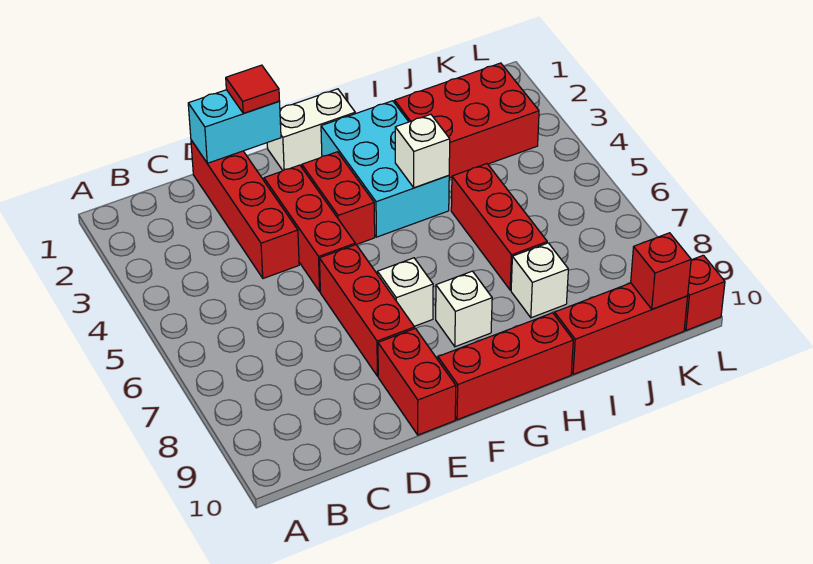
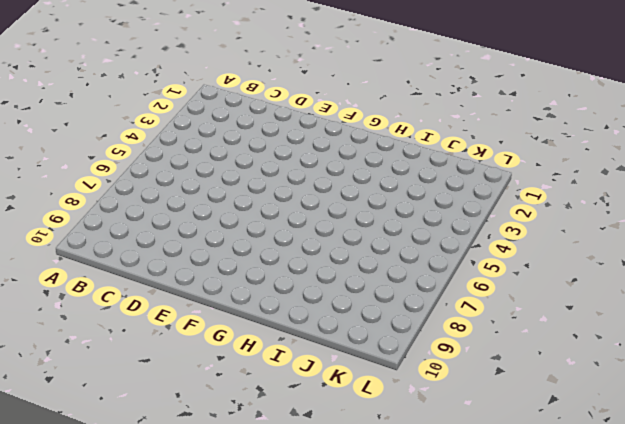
none -> red brick D1:D4 level 1
none -> red brick E3:E5 level 1
none -> red brick E6:E8 level 1

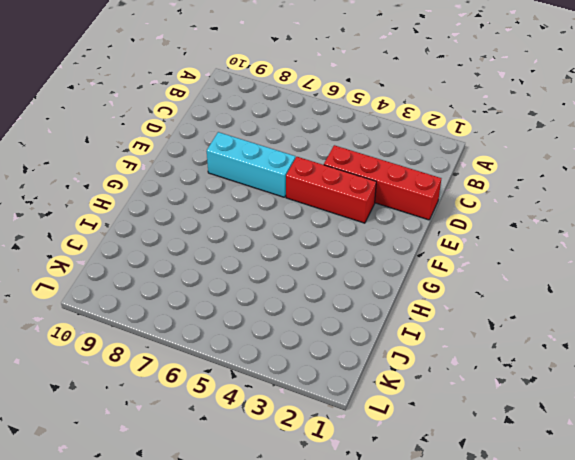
cyan brick E6:E8 level 1 -> red brick E6:E8 level 1
none -> red brick E9:E10 level 1
none -> white brick F1:G1 level 1
none -> red brick F3:F4 level 1

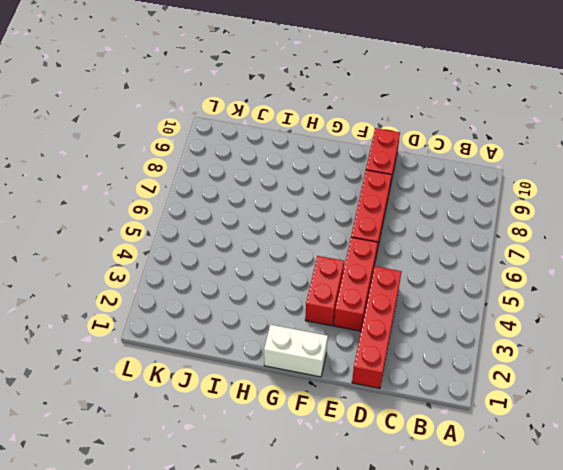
none -> white brick F7 level 1
none -> red brick F10:H10 level 1
none -> cyan brick G2:H4 level 1

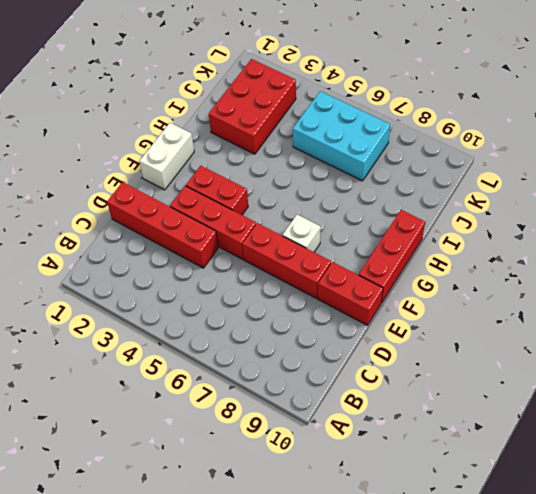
cyan brick J5:K7 level 1 -> cyan brick G2:H4 level 1
none -> white brick G8 level 1
none -> red brick I5:I7 level 1
none -> white brick I8 level 1

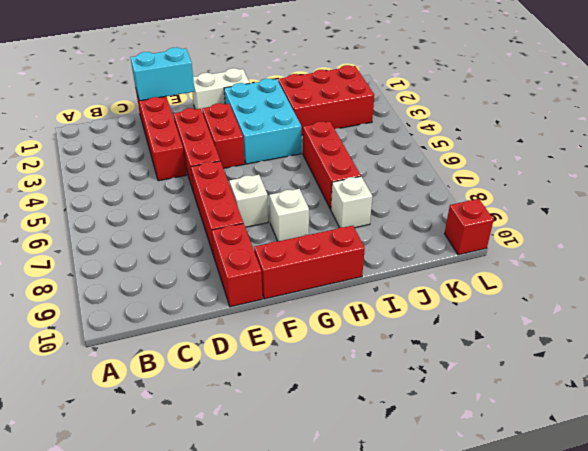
none -> red brick I10:K10 level 1
none -> white brick H4 level 2
none -> red brick K10 level 2

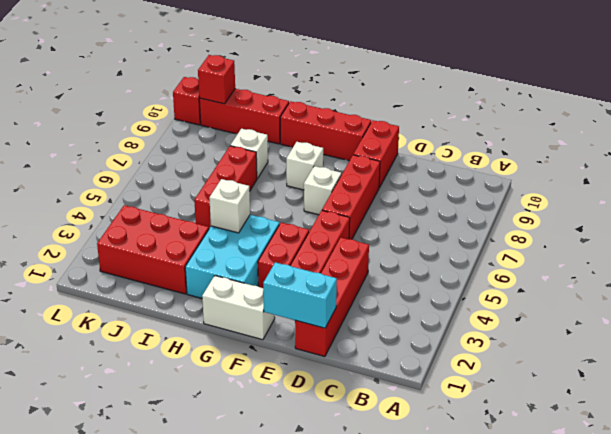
none -> red tile E1 level 3

